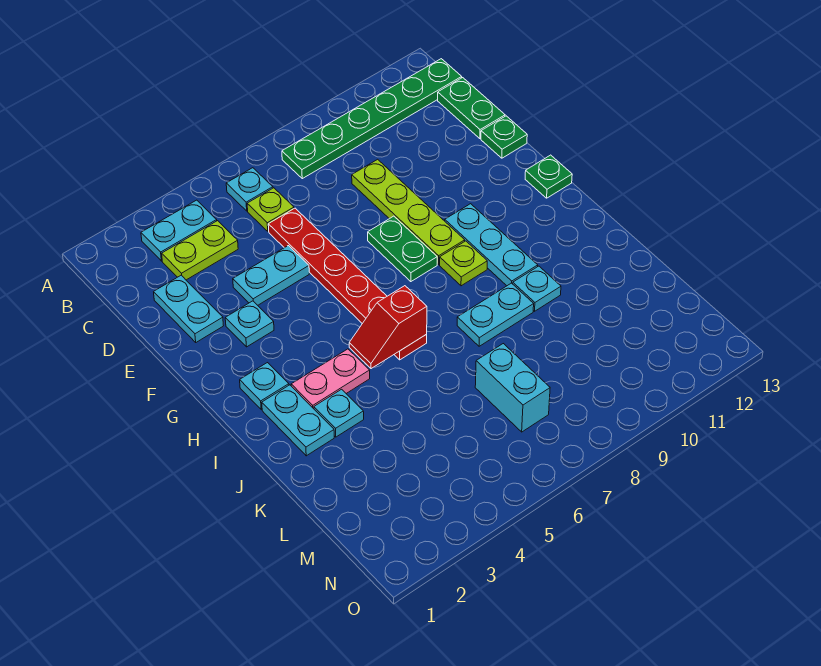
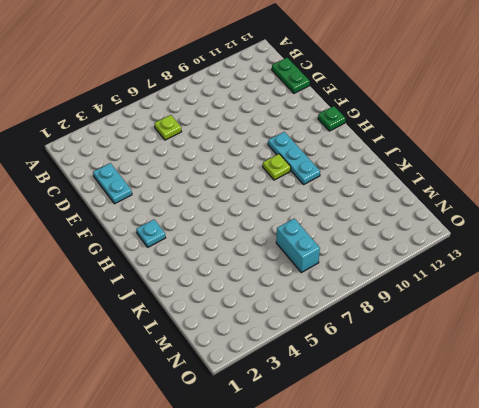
none -> cyan plate B3:B4 level 1
none -> cyan plate B6 level 1
none -> green plate B8:B13 level 1

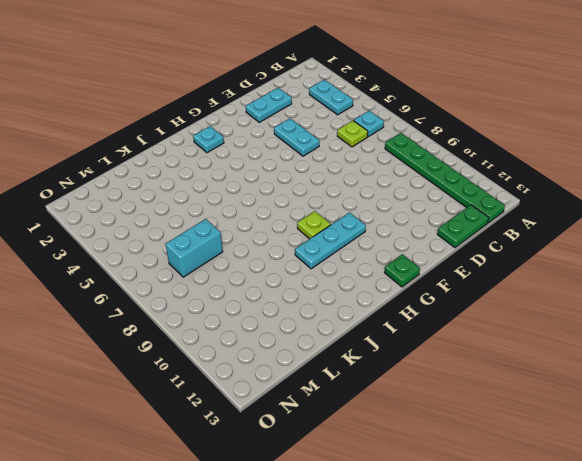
none -> lime plate C3:C4 level 1
none -> red plate D6:I6 level 1
none -> lime plate D9:G9 level 1

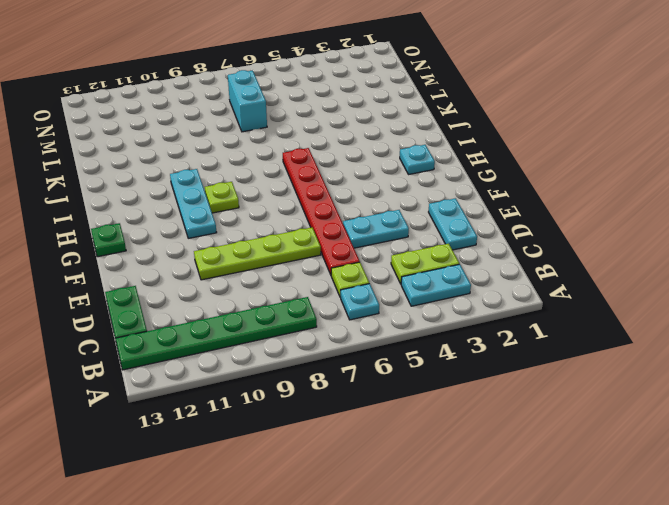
lime plate E7:E10 level 1 -> lime plate D9:G9 level 1
none -> green plate E13 level 1
none -> cyan plate F3 level 1
none -> green plate F8:G8 level 1

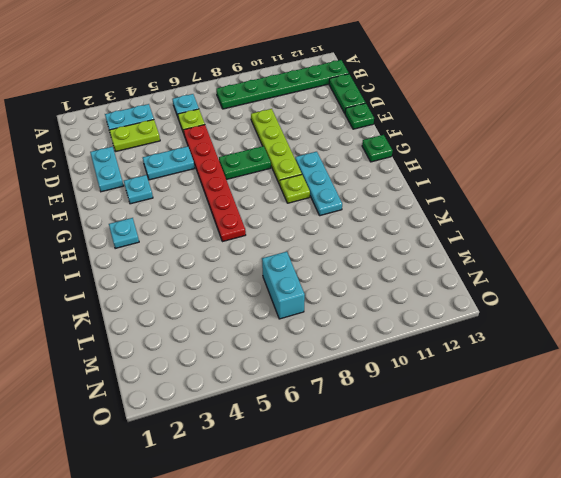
green plate F7:F8 level 1 -> green plate F8:G8 level 1
none -> cyan plate I2:J2 level 1
none -> pink plate I3:I4 level 1
none -> cyan plate J3 level 1

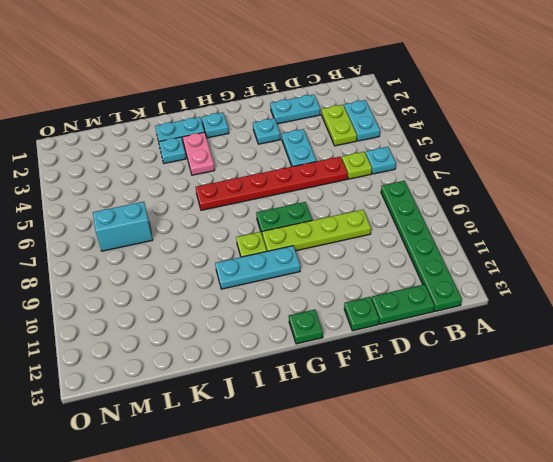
none -> cyan plate J8:J9 level 1
none -> cyan plate J10 level 1
none -> red slope I5:I6 level 2 top 6

